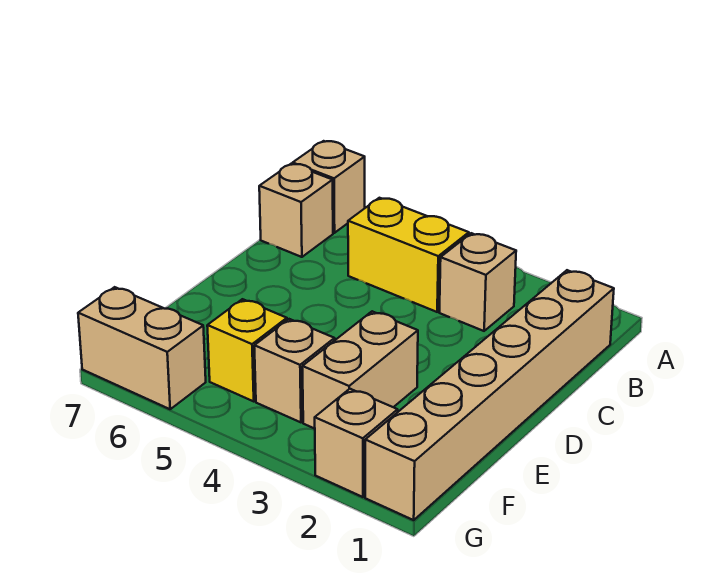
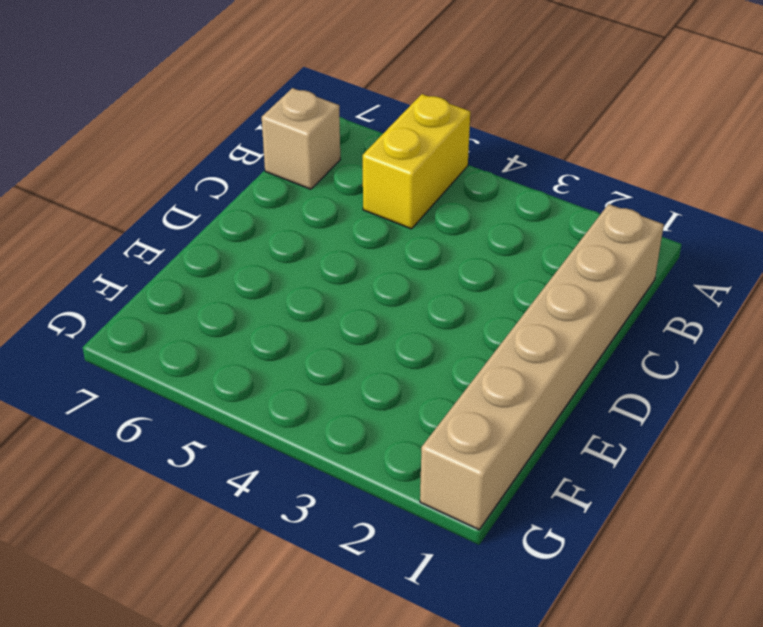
yellow brick A5:B5 level 1 -> yellow brick B4:B5 level 1
none -> tan brick A7 level 1
none -> tan brick B3 level 1

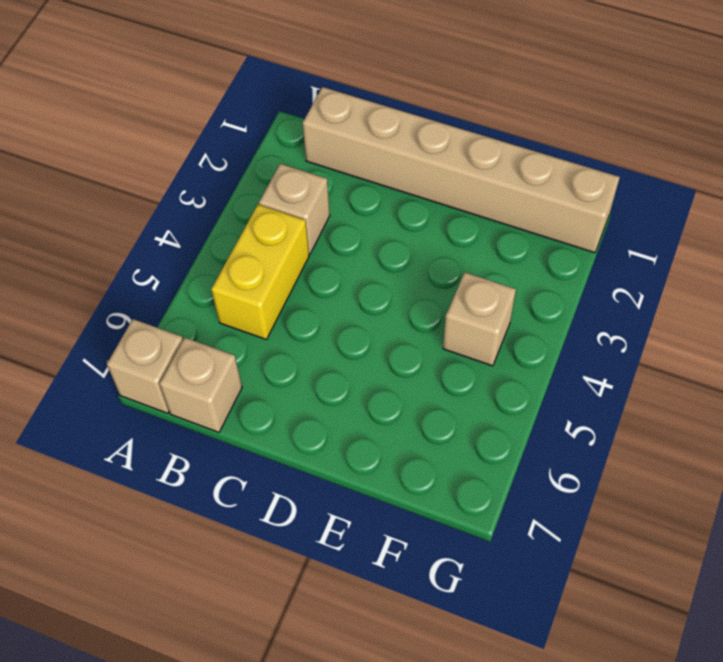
none -> tan brick E3:F3 level 1
none -> yellow brick F5 level 1

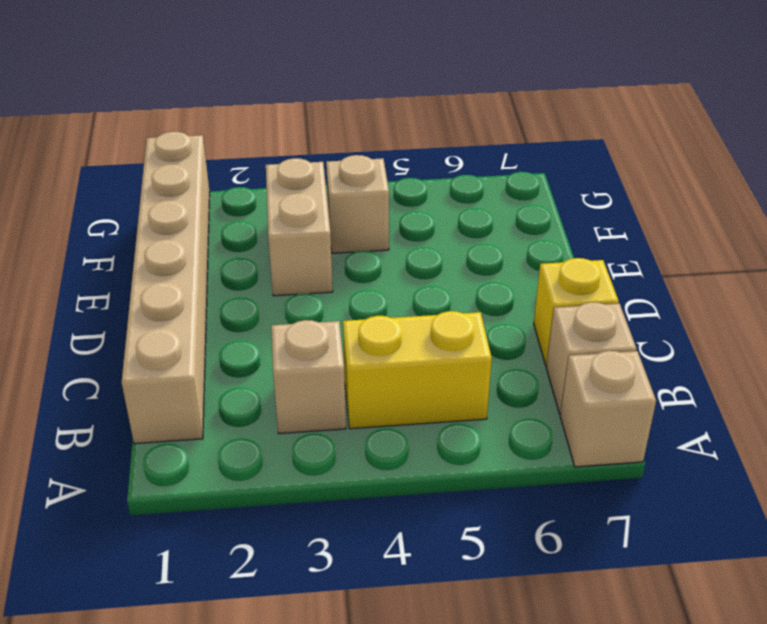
yellow brick C7 level 1 -> yellow brick F5 level 1
none -> tan brick G2 level 1
none -> tan brick G6:G7 level 1

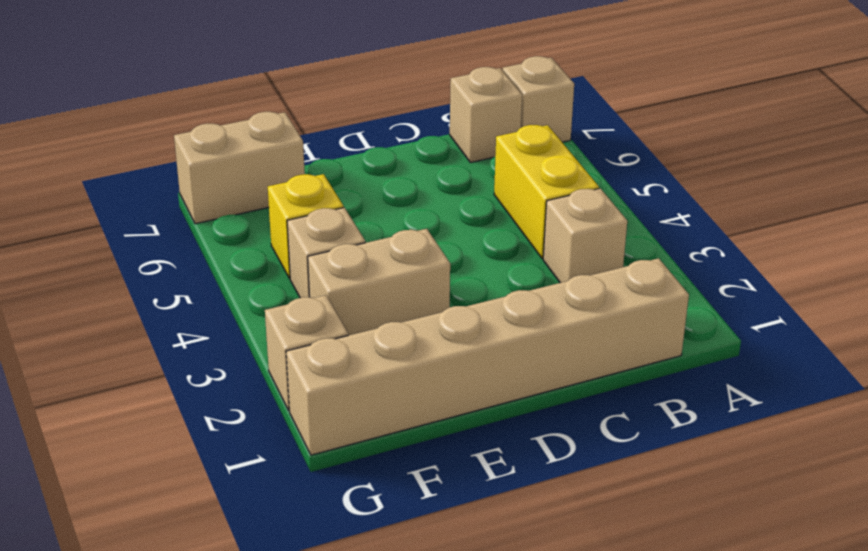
tan brick F7:G7 level 1 -> tan brick G6:G7 level 1

